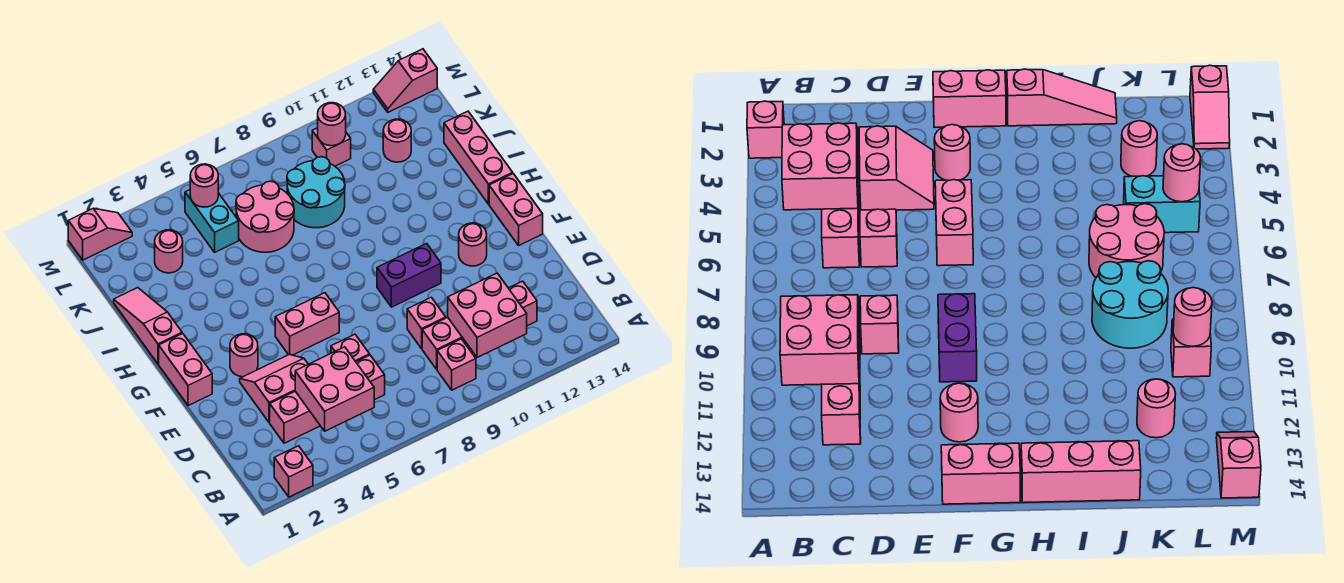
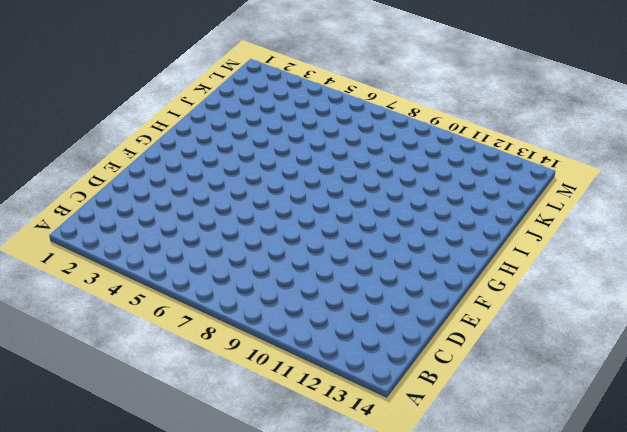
none -> pink brick A2 level 1
none -> pink brick B9 level 1
none -> pink brick C3:C6 level 1

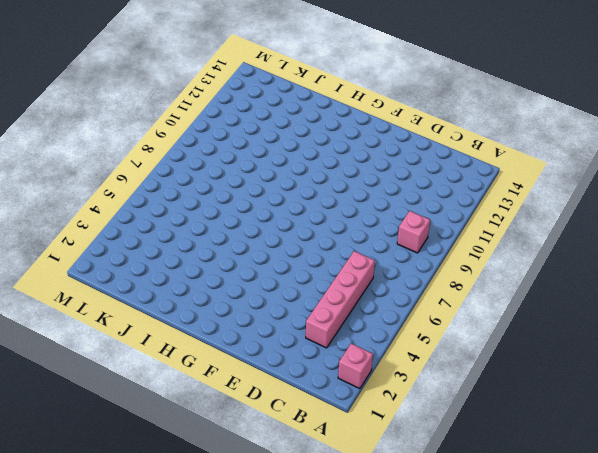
none -> pink brick C9:C12 level 1
none -> pink slope D3:E4 level 1 top D
none -> pink brick D6 level 1

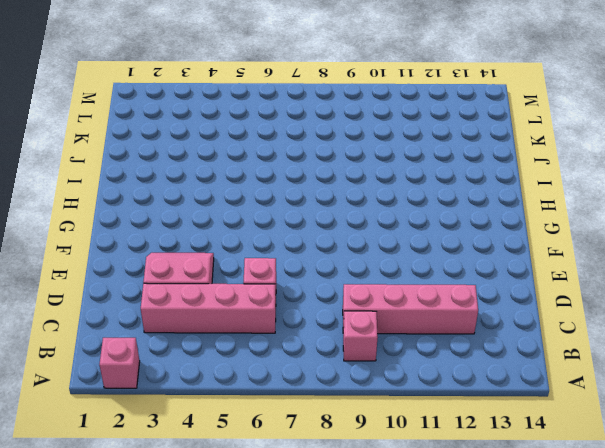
none -> pink brick D9 level 1
none -> pink brick F1:G1 level 1
none -> pink round brick F3 level 1

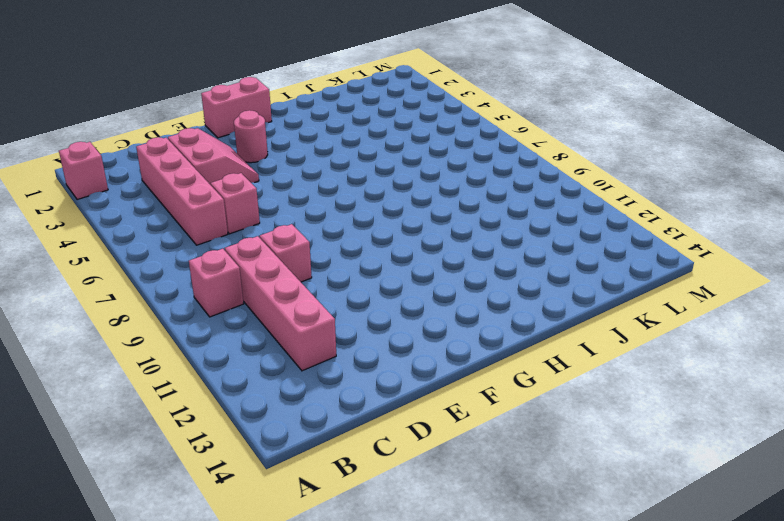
none -> pink brick F5:F6 level 1
none -> purple brick F9:F10 level 1
none -> pink round brick F12 level 1

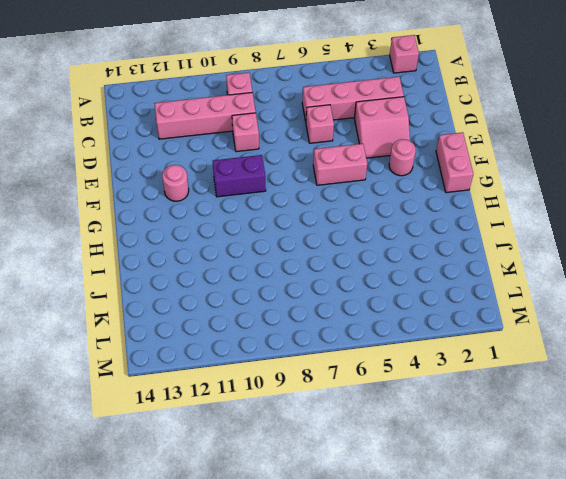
none -> pink brick F14:G14 level 1
none -> pink slope H1:J1 level 1 top H
none -> pink brick H14:J14 level 1

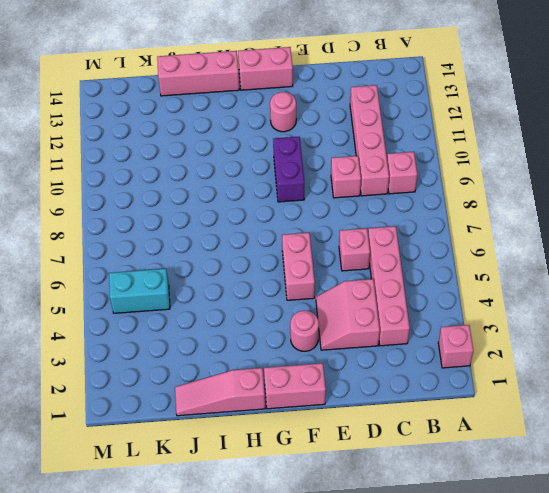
none -> pink round brick J6:K7 level 1
none -> cyan round brick J8:K9 level 1
none -> pink round brick K3 level 1

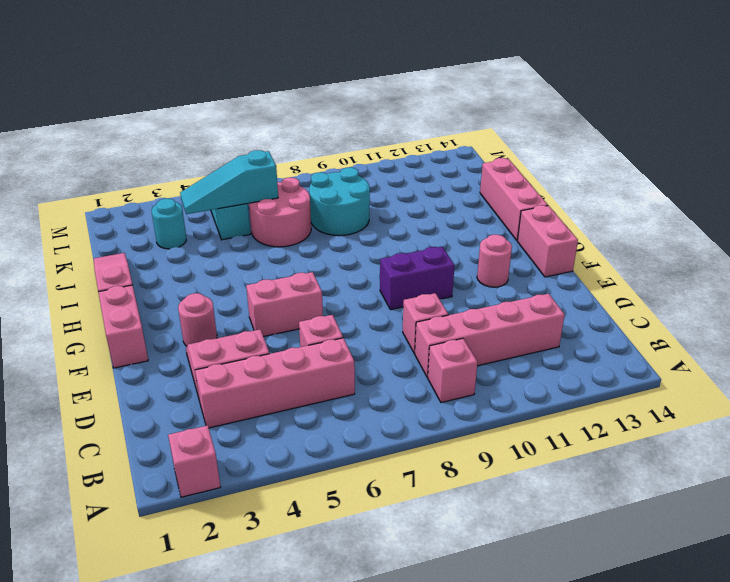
cyan round brick K3 level 1 -> pink round brick K3 level 1
cyan slope K4:K6 level 2 top 6 -> none
none -> pink round brick K12 level 1
none -> pink brick L10 level 1
none -> pink slope M1:M2 level 1 top 1

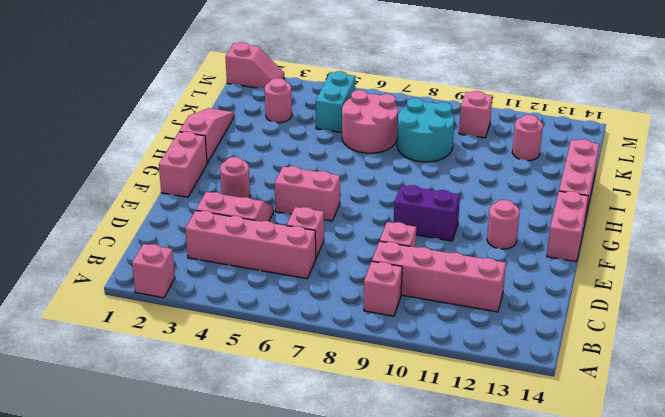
none -> pink slope M13:M14 level 1 top 14
none -> pink brick B4:C5 level 2
none -> pink brick B10:C11 level 2

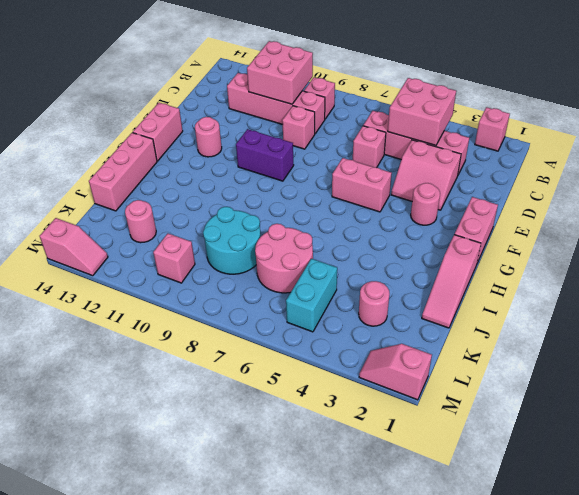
none -> pink round brick L5 level 2
none -> pink round brick L10 level 2

